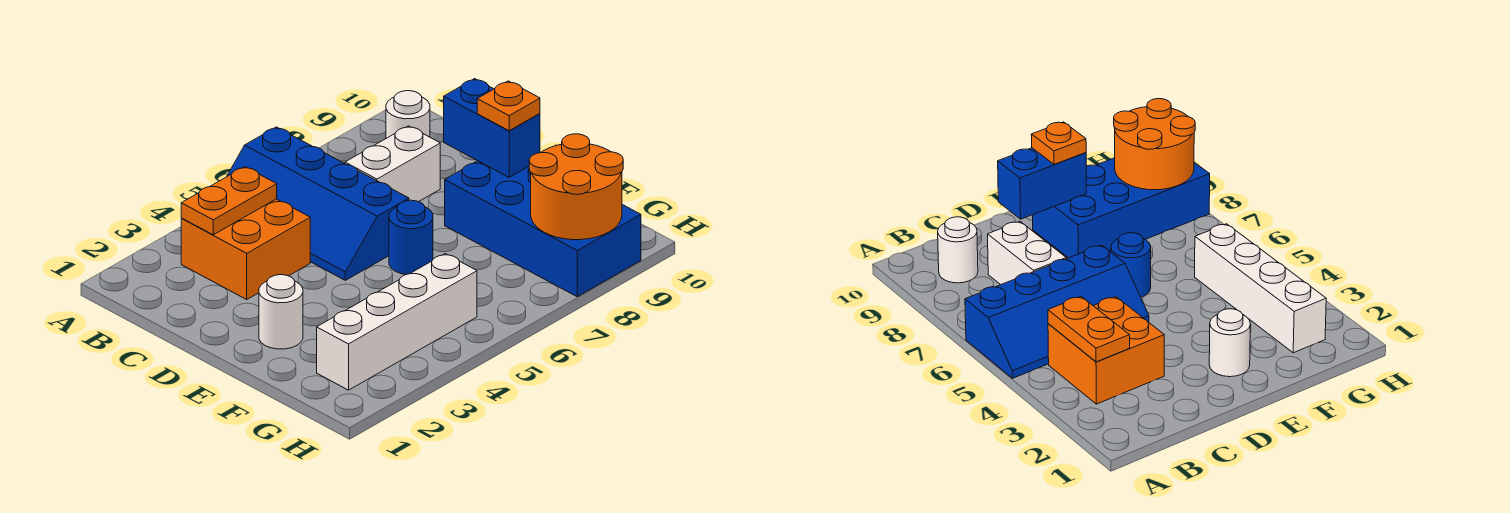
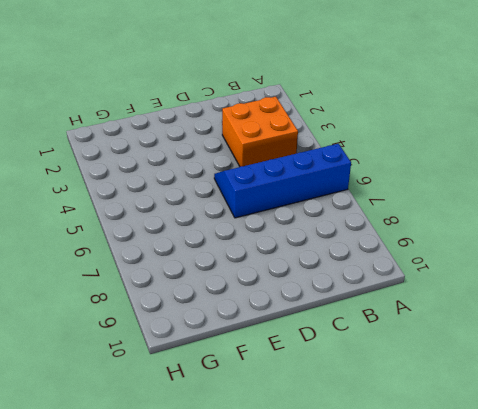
none -> white round brick B9 level 1
none -> white brick C7:C8 level 1
none -> white round brick E2 level 1

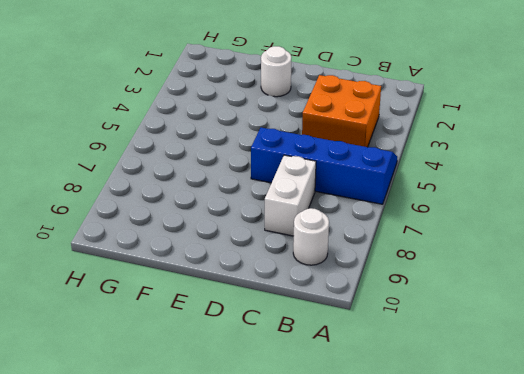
none -> blue round brick E6 level 1
none -> blue brick E8:H9 level 1
none -> white brick G2:G5 level 1

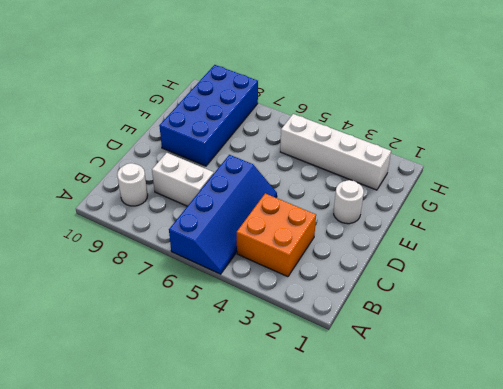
none -> blue round brick E6 level 1
none -> orange plate B3:B4 level 2
none -> blue brick D9:E9 level 2

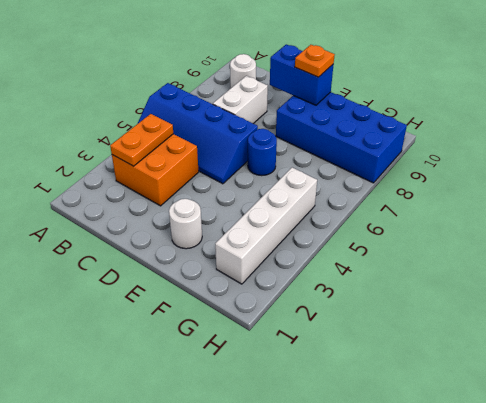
none -> orange round brick G8:H9 level 2

